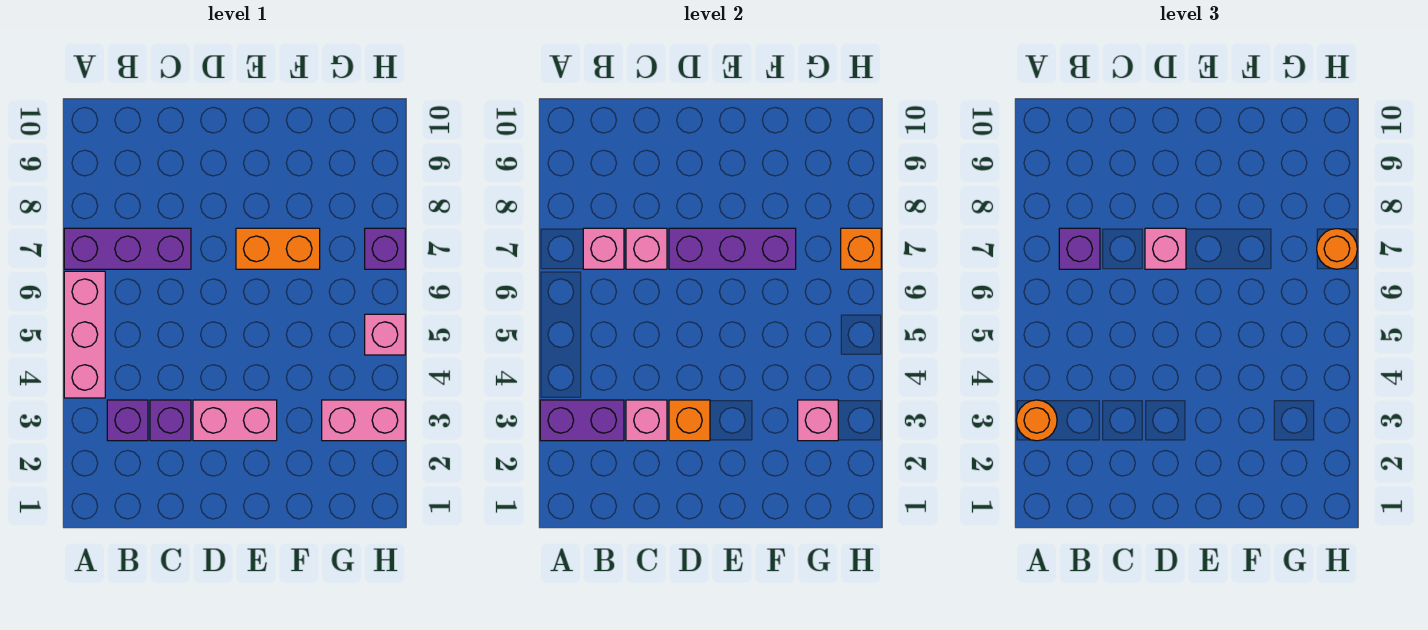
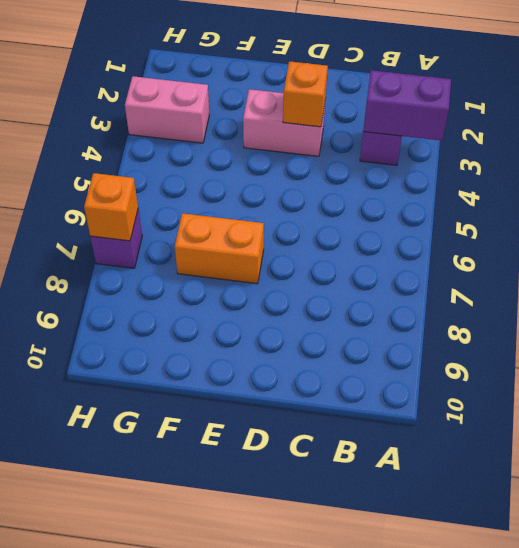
none -> pink brick A4:A6 level 1
none -> purple brick A7:C7 level 1
none -> purple brick C3 level 1

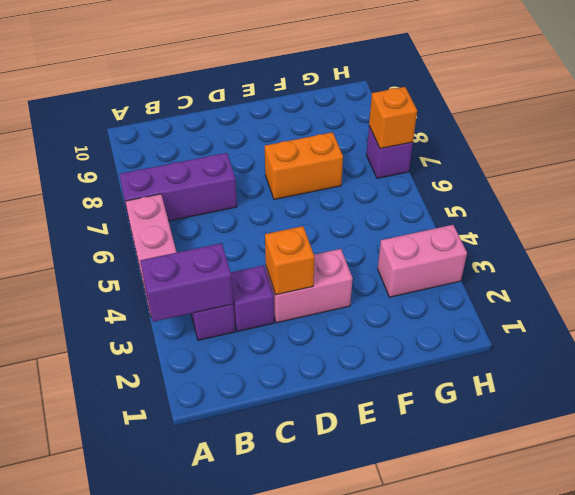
none -> pink brick H5 level 1
none -> pink brick B7 level 2
none -> pink brick C3 level 2

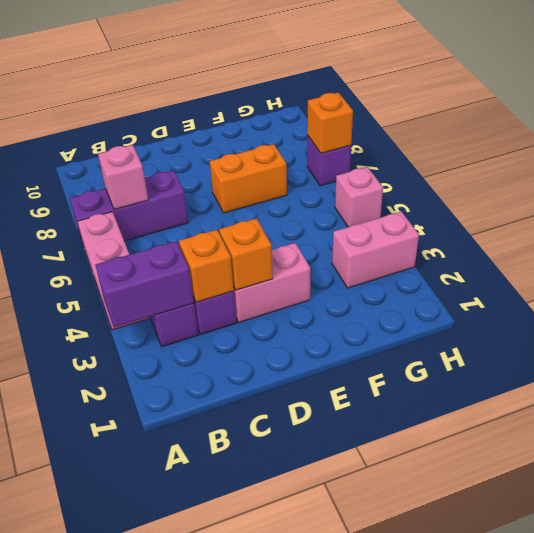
orange brick C3 level 2 -> pink brick C3 level 2
none -> pink brick C7 level 2
none -> purple brick D7:F7 level 2
none -> pink brick G3 level 2

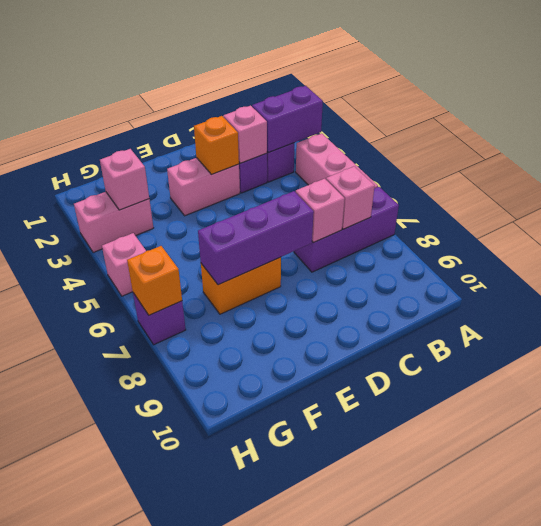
none -> orange round brick A3 level 3
none -> purple brick B7 level 3
none -> pink brick D7 level 3

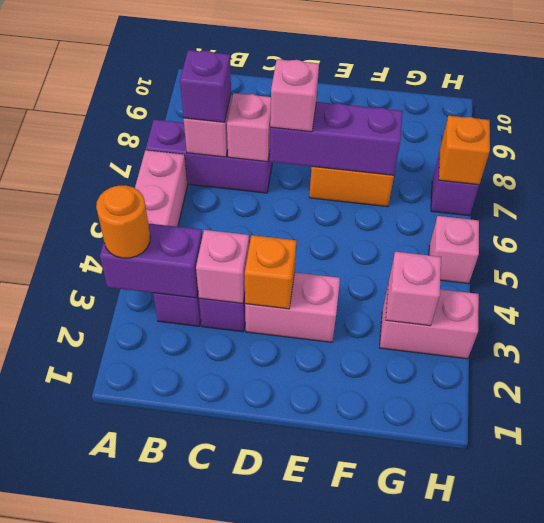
none -> orange round brick H7 level 3

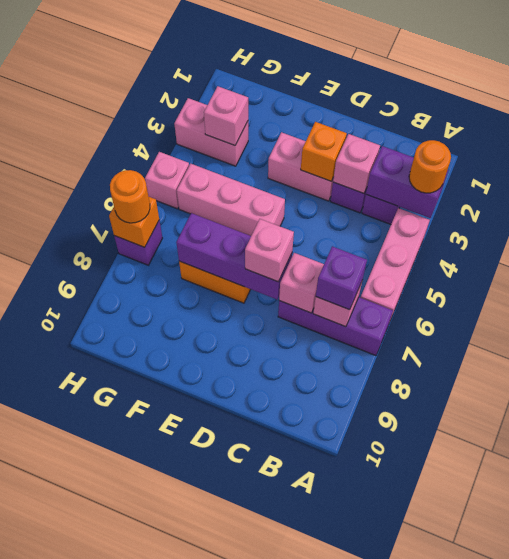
pink brick E5:G5 level 1 -> none

